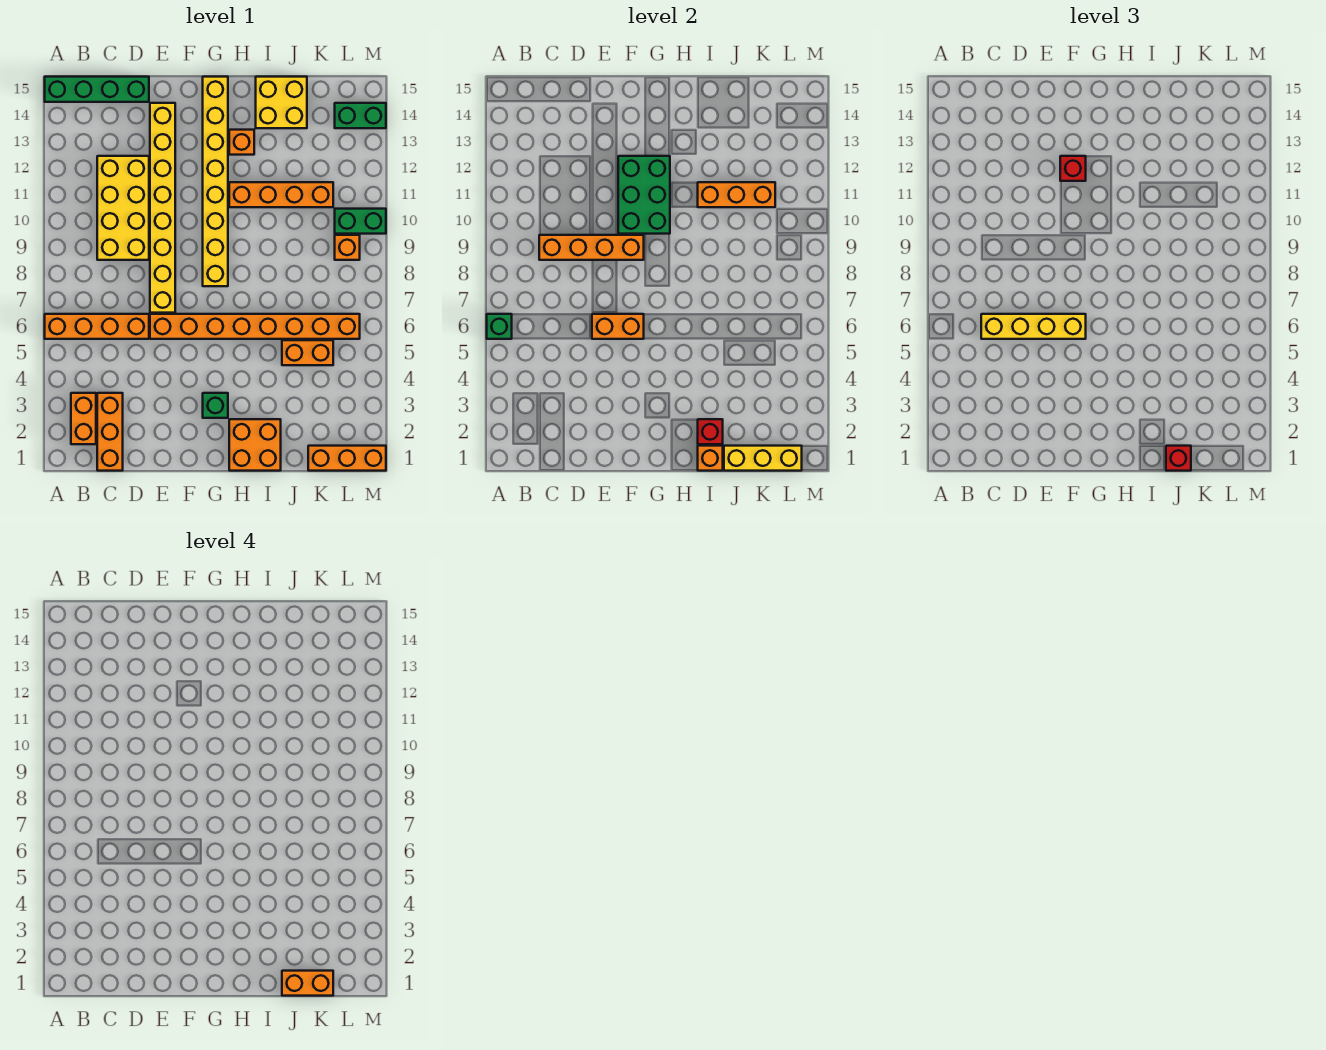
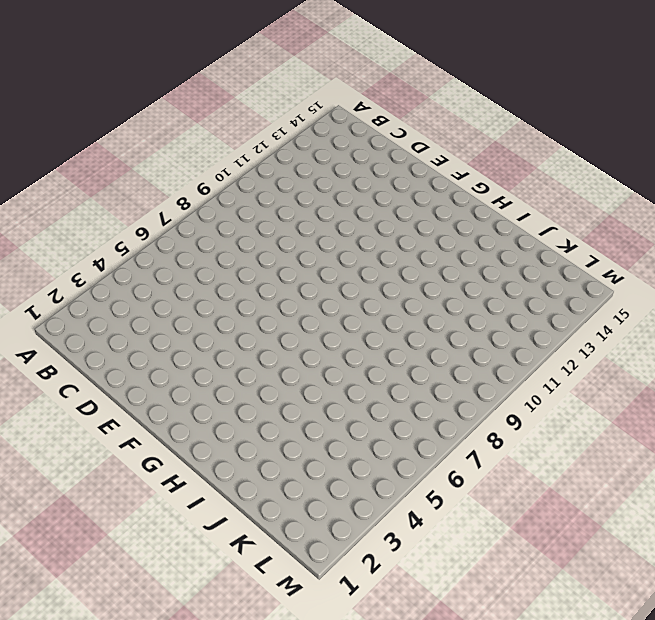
none -> orange brick A6:D6 level 1
none -> green brick A15:D15 level 1
none -> orange brick B2:B3 level 1
none -> orange brick C1:C3 level 1

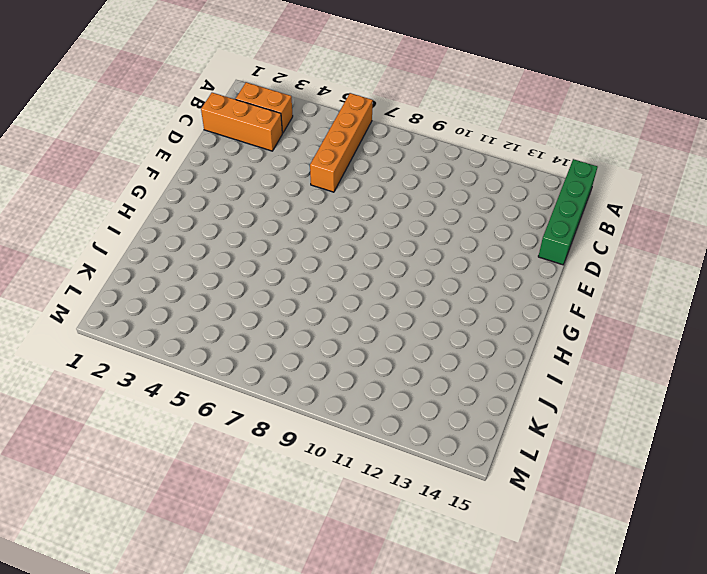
none -> yellow brick C9:D12 level 1
none -> orange brick E6:L6 level 1
none -> yellow brick E7:E14 level 1
none -> green brick G3 level 1

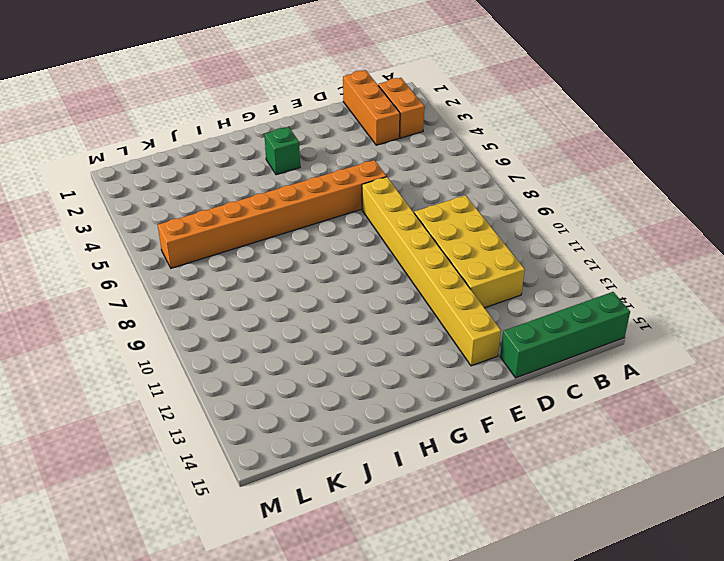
none -> orange brick A6:D6 level 1
none -> yellow brick G8:G15 level 1
none -> orange brick H1:I2 level 1
none -> orange brick H11:K11 level 1

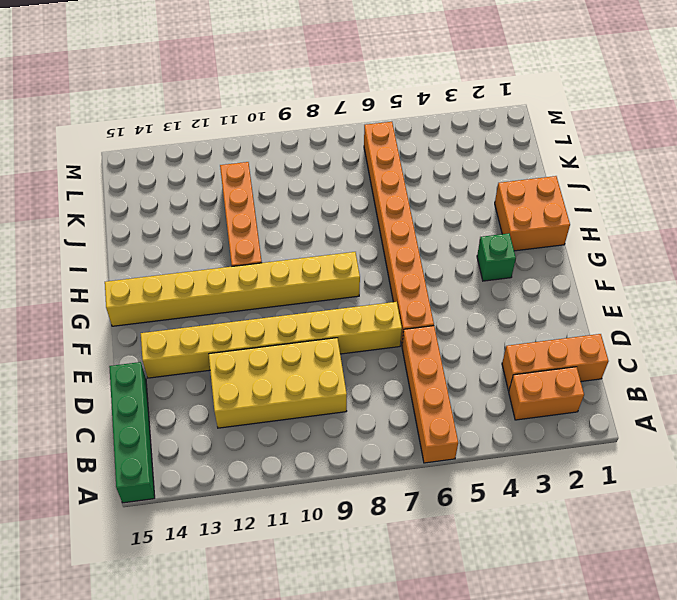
none -> orange brick H13 level 1
none -> yellow brick I14:J15 level 1
none -> orange brick J5:K5 level 1
none -> orange brick K1:M1 level 1

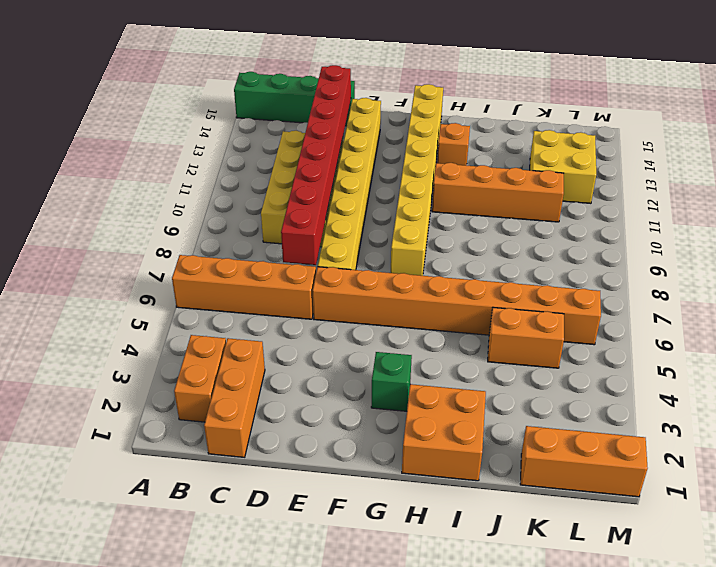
red brick D7:D14 level 2 -> orange brick C9:F9 level 2
yellow brick K12:L13 level 1 -> yellow brick I14:J15 level 1
none -> orange brick L9 level 1
none -> green brick L10:M10 level 1
none -> green brick L14:M14 level 1
none -> green brick A6 level 2

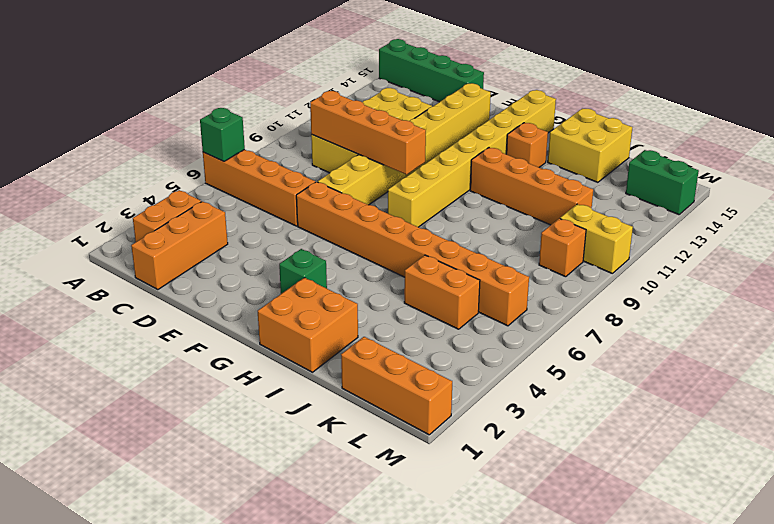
yellow brick L10:M10 level 1 -> green brick L10:M10 level 1
none -> orange brick E6:F6 level 2
none -> green brick F10:G12 level 2
none -> orange brick I1 level 2
none -> red brick I2 level 2

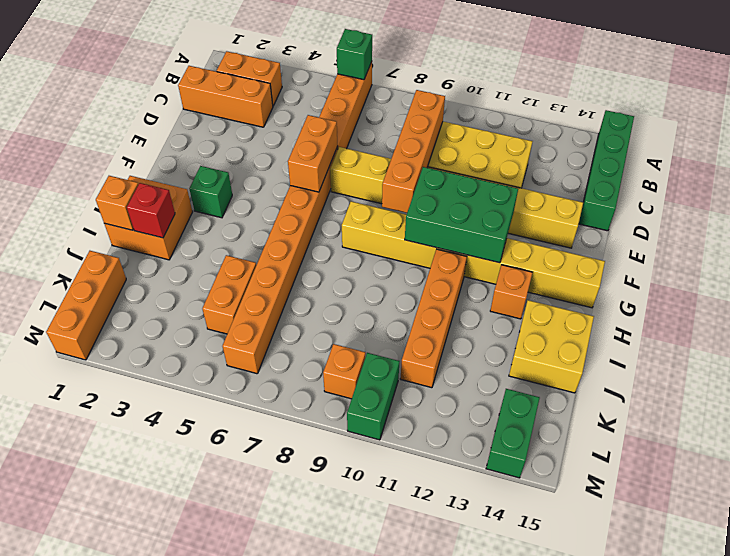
none -> orange brick I11:K11 level 2
none -> yellow brick J1:L1 level 2
none -> yellow brick C6:F6 level 3
none -> red brick F12 level 3

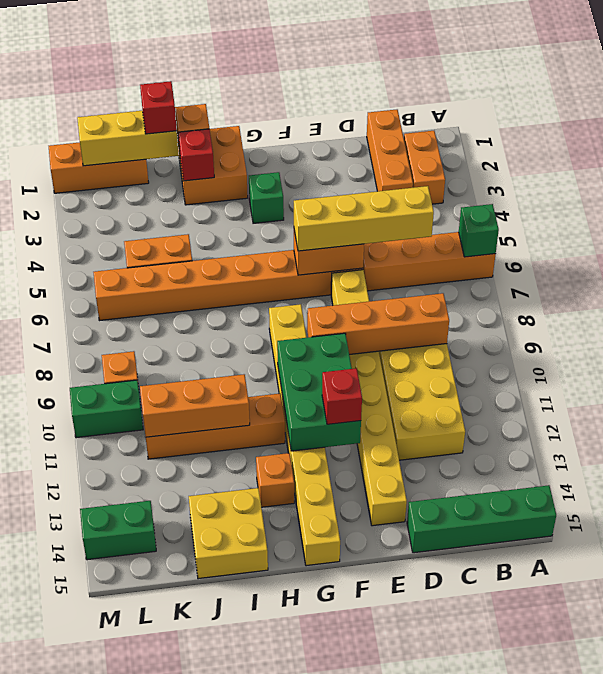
none -> orange brick J1:K1 level 4

